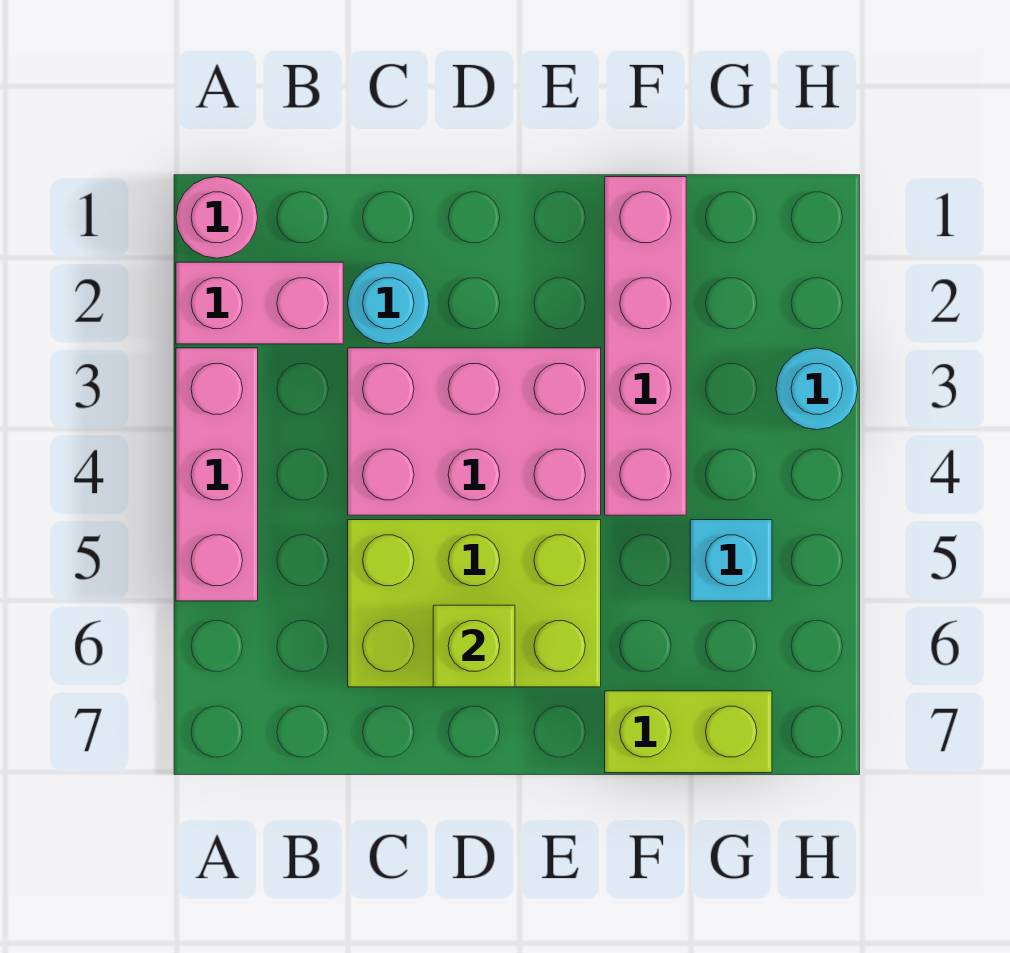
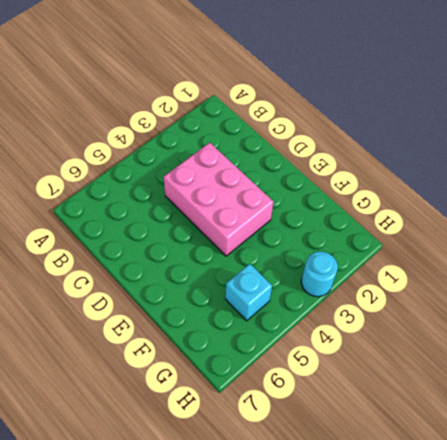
none -> pink round brick A1 level 1
none -> pink brick A2:B2 level 1

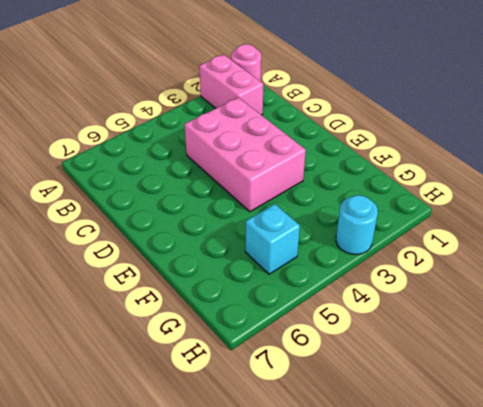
none -> pink brick A3:A5 level 1
none -> cyan round brick C2 level 1

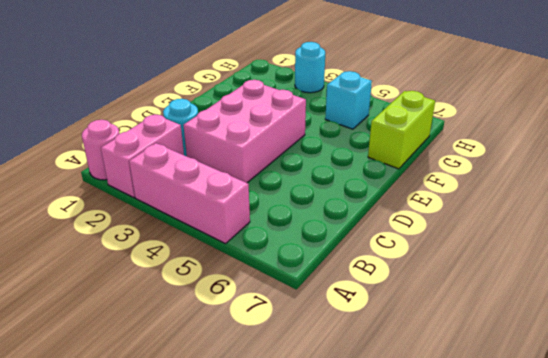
none -> lime brick C5:E6 level 1
none -> pink brick F1:F4 level 1

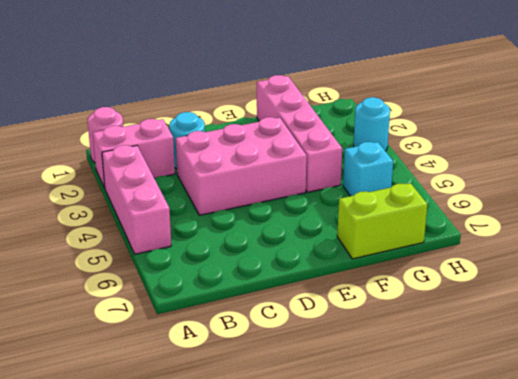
none -> lime brick C5:E6 level 1
none -> lime brick D6 level 2

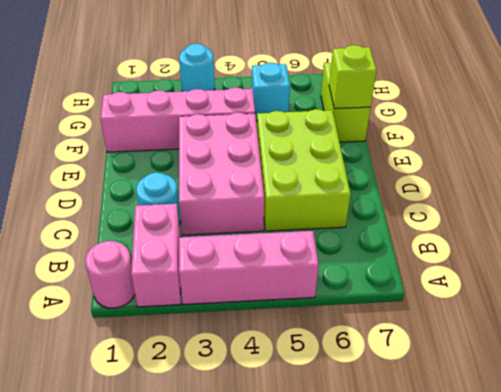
lime brick F7 level 2 -> lime brick D6 level 2

